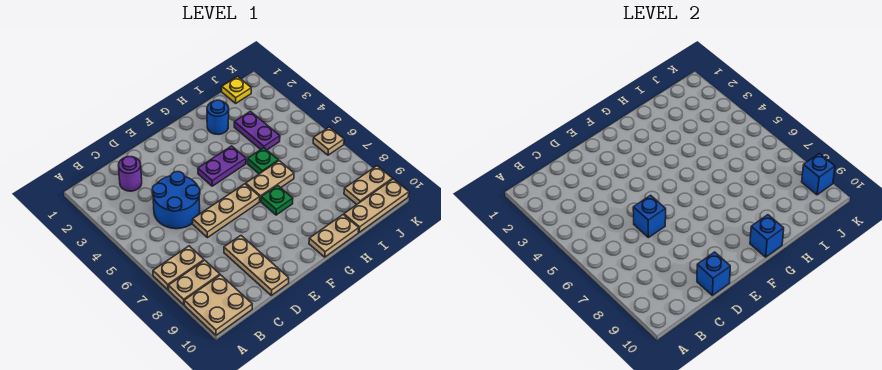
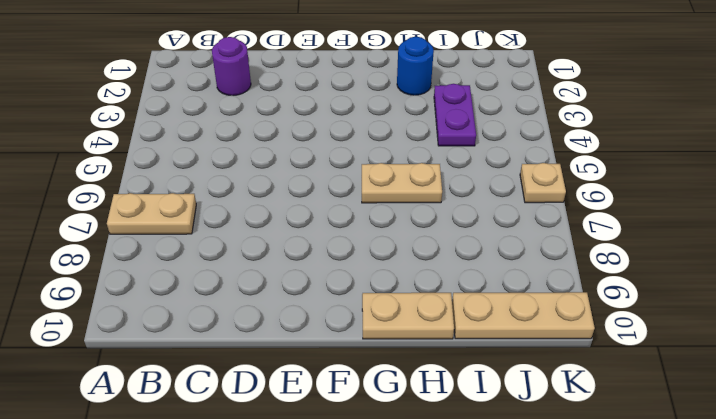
none -> tan plate A8:B8 level 1
none -> tan plate A9:B10 level 1
none -> blue round brick C4:D5 level 1

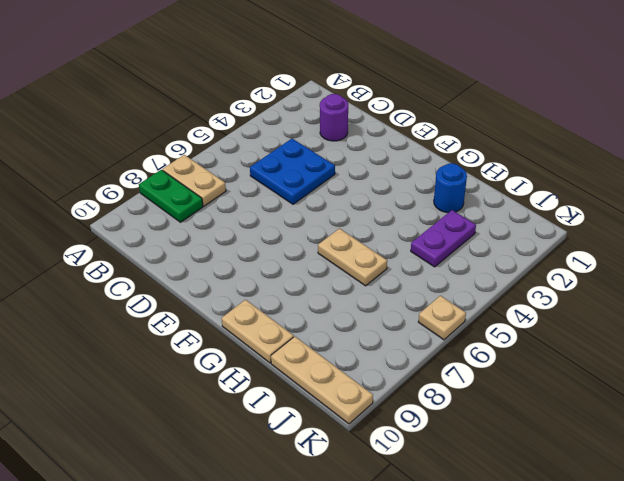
green plate A8:B8 level 1 -> tan plate A8:B8 level 1
blue plate C4:D5 level 1 -> blue round brick C4:D5 level 1
none -> tan plate A9:B10 level 1
none -> tan plate D6:F6 level 1
none -> tan plate D8:D10 level 1

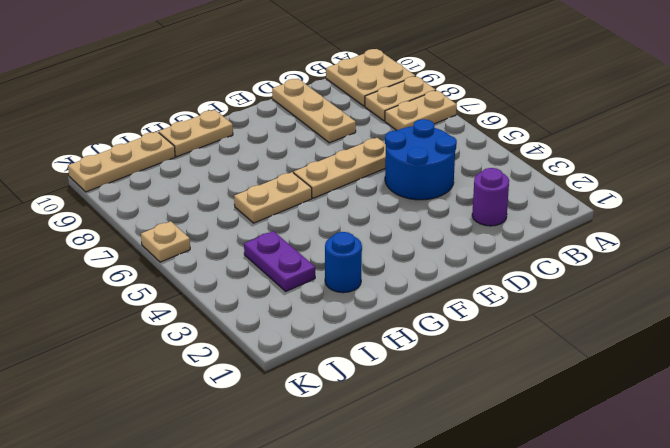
none -> purple plate F4:G4 level 1
none -> green plate G7 level 1
none -> green plate H5 level 1

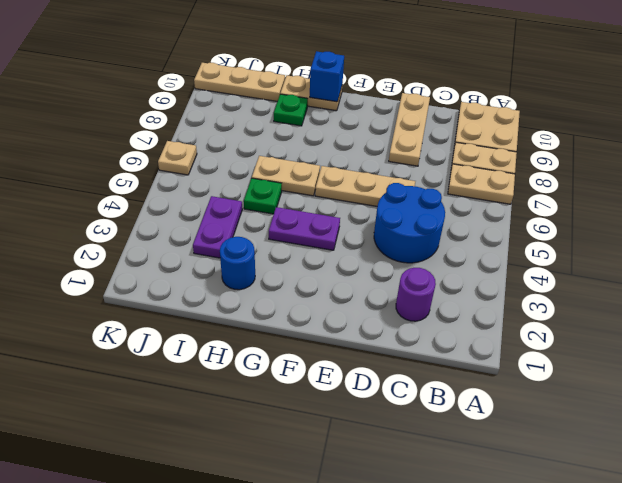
green plate H9 level 1 -> green plate G7 level 1
none -> yellow plate J1 level 1
none -> tan plate J9:K9 level 1
none -> blue brick D6 level 2

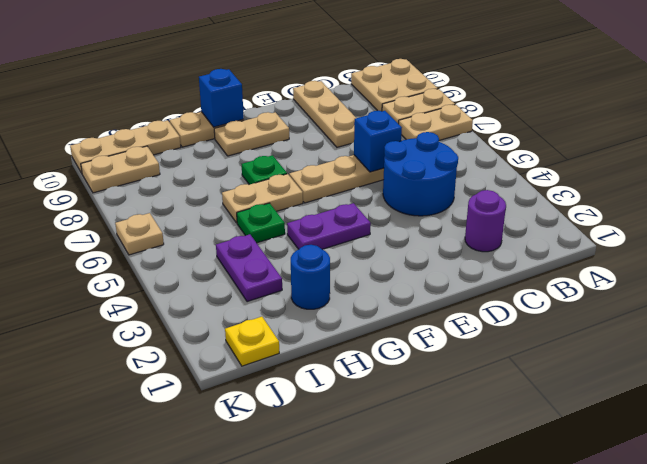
tan plate F9:G9 level 1 -> none
none -> blue brick D10 level 2
none -> blue brick K9 level 2

